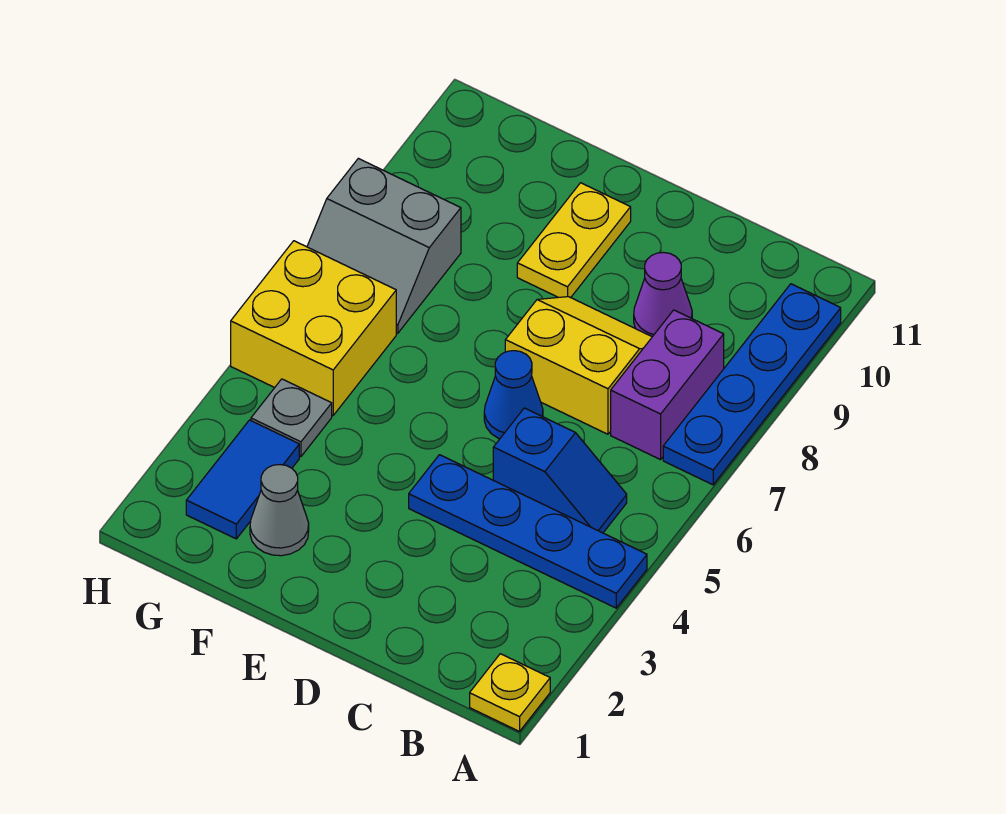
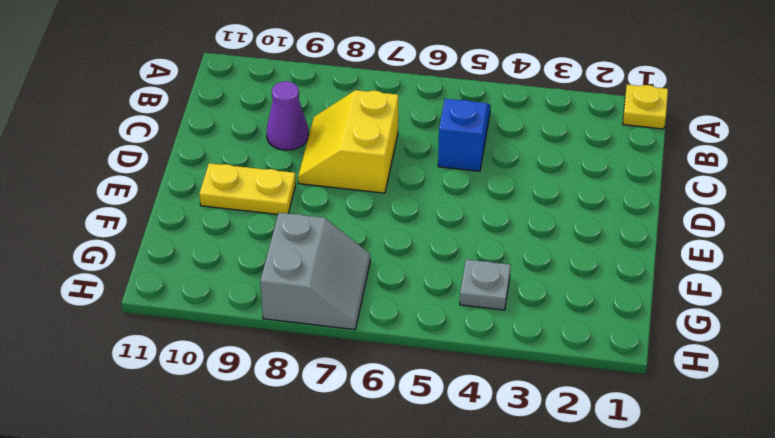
none -> blue plate A4:D4 level 1
none -> blue plate A7:A10 level 1
none -> purple brick B7:B8 level 1

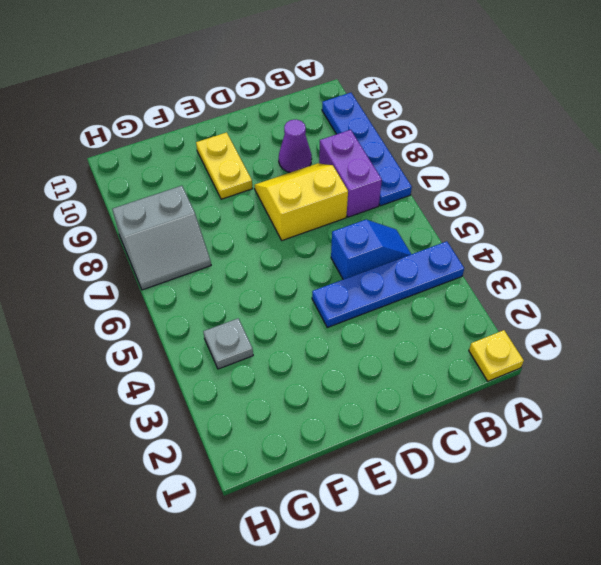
none -> blue cone D6 level 1
none -> grey cone F2 level 1
none -> blue tile G2:G3 level 1

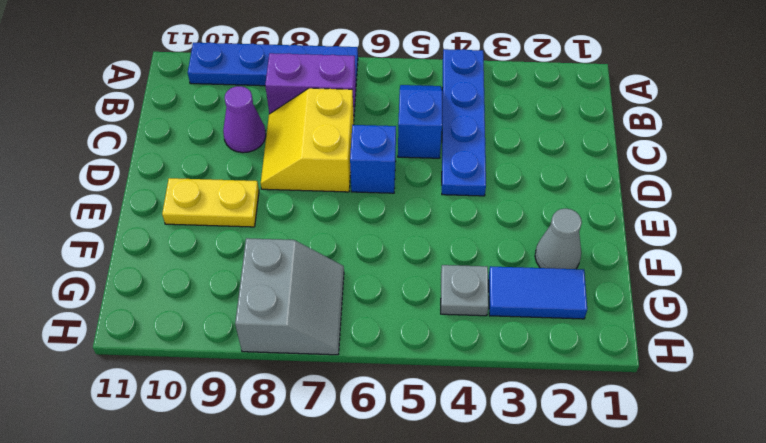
blue brick D6 level 1 -> blue cone D6 level 1
none -> yellow plate A1 level 1
none -> yellow brick G5:H6 level 1

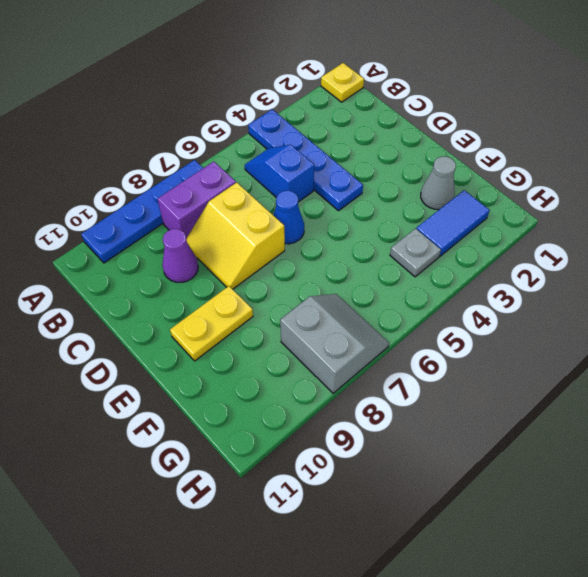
none -> yellow brick G5:H6 level 1

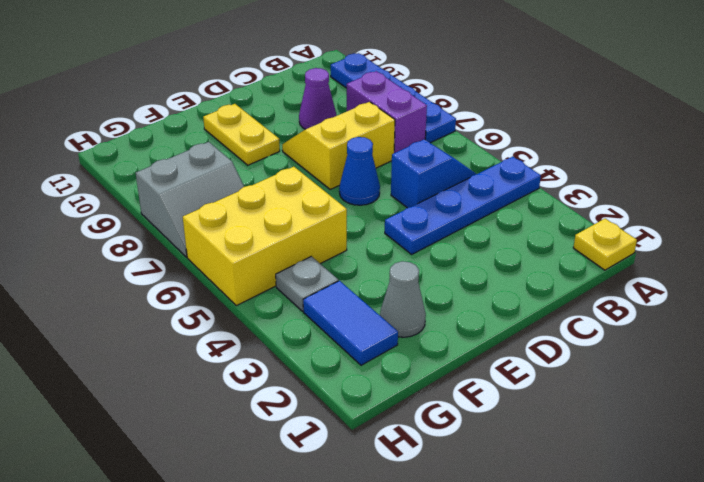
yellow brick F5:H6 level 1 -> yellow brick G5:H6 level 1

